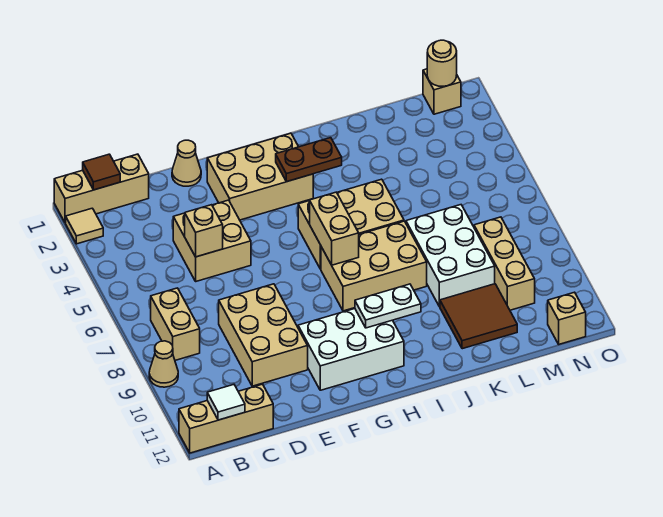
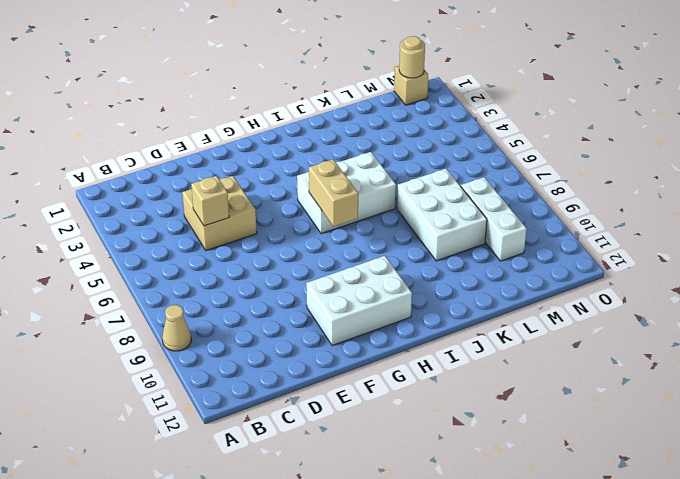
white brick H5:J6 level 1 -> tan brick H5:J6 level 1
white brick M8:M10 level 1 -> tan brick M8:M10 level 1
none -> tan brick A1:C1 level 1
none -> tan tile A2 level 1
none -> tan brick A12:C12 level 1

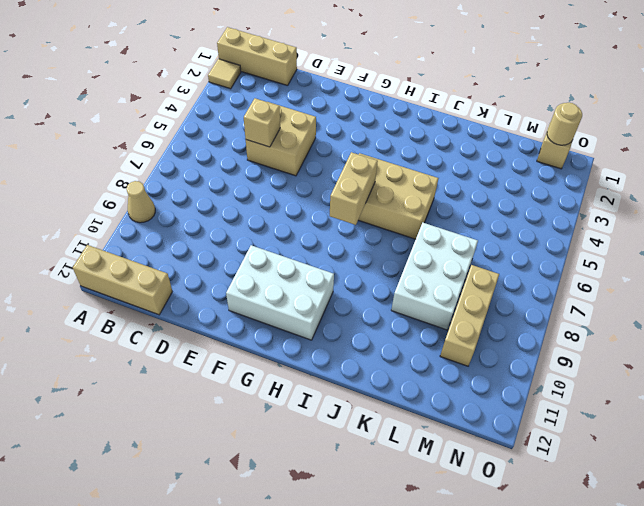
none -> tan brick B7:B8 level 1
none -> tan brick D8:E10 level 1
none -> tan cone E1 level 1

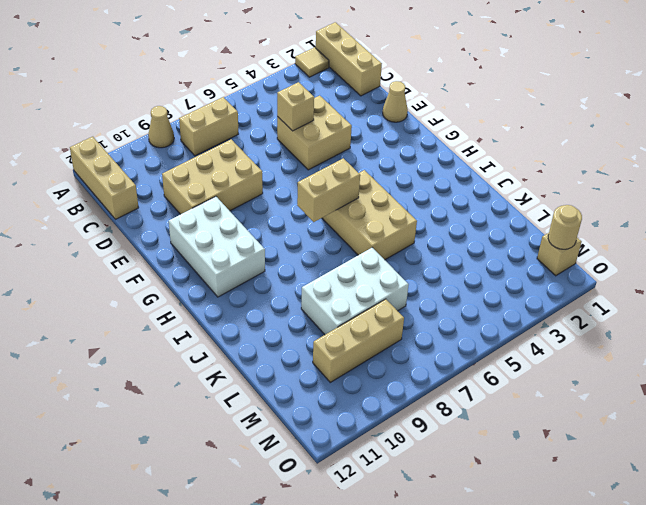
none -> tan brick F2:H3 level 1
none -> tan brick H7:J8 level 1
none -> brown tile K10:L11 level 1

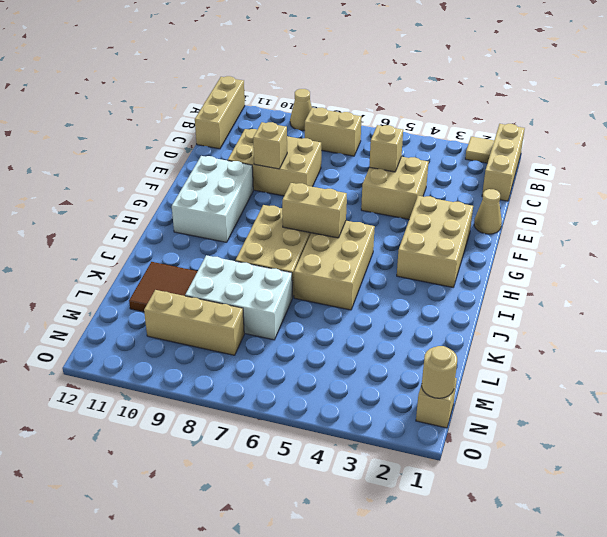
tan brick E9 level 2 -> tan brick N12 level 1
none -> brown tile B1 level 2
none -> white tile B12 level 2
none -> brown plate H3:I3 level 2

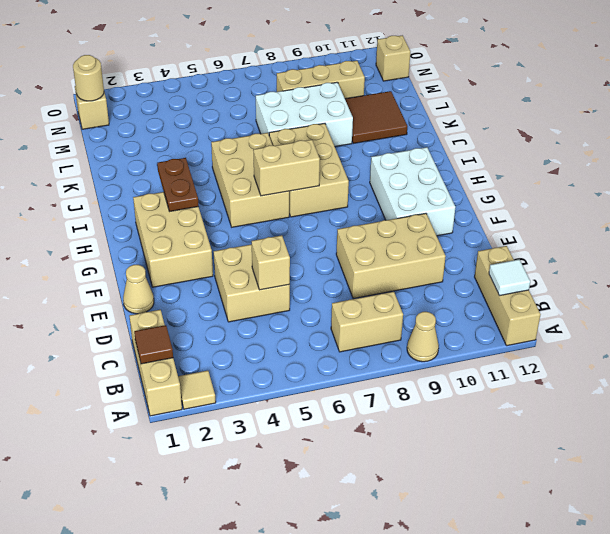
none -> white plate H10:I10 level 2

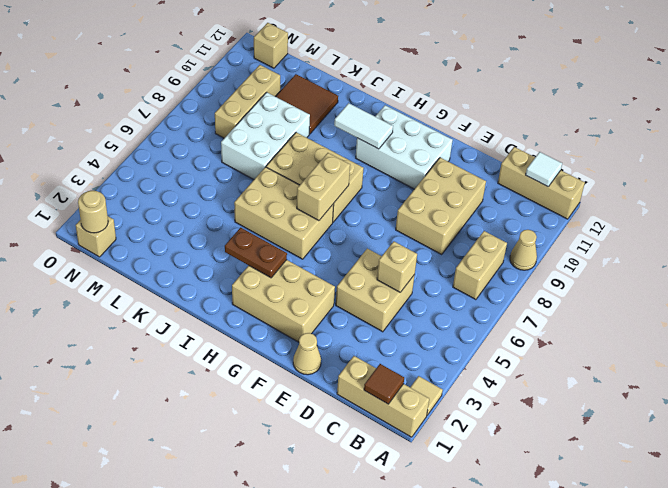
white tile H10:I10 level 2 -> white plate H10:I10 level 2

